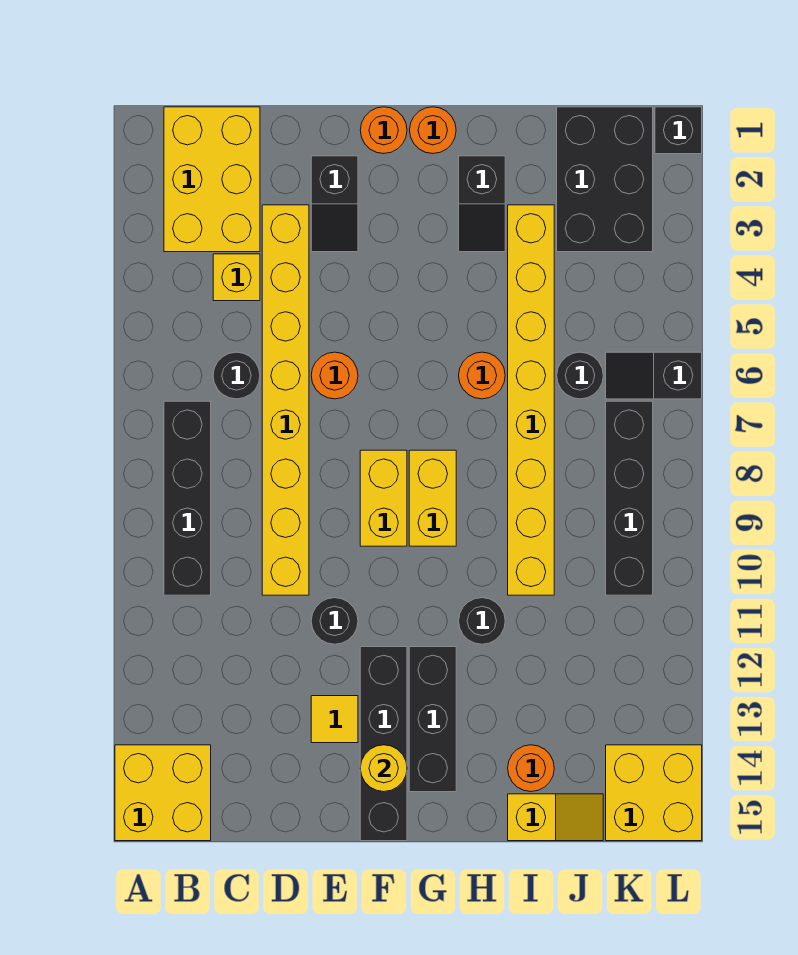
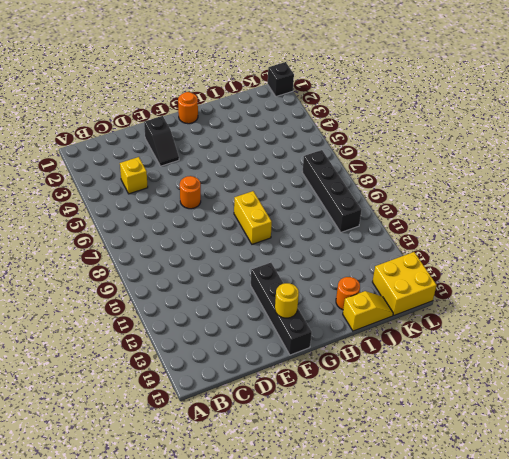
none -> yellow brick A14:B15 level 1
none -> yellow brick B1:C3 level 1
none -> black brick B7:B10 level 1

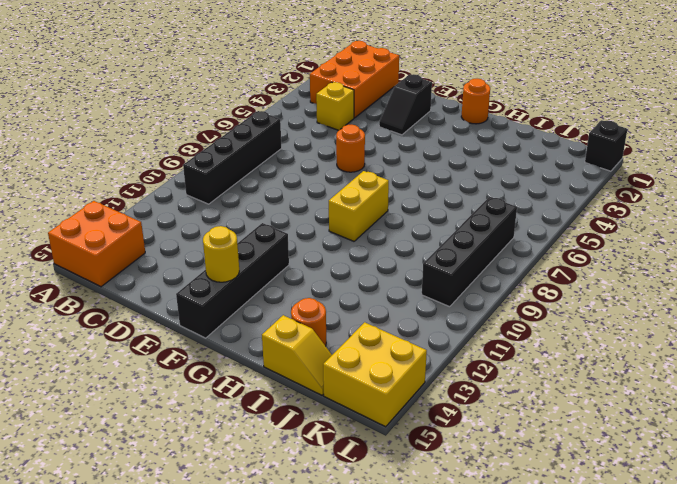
orange brick A14:B15 level 1 -> yellow brick A14:B15 level 1
orange brick B1:C3 level 1 -> yellow brick B1:C3 level 1
none -> black round brick C6 level 1
none -> yellow brick D3:D10 level 1
none -> black round brick E11 level 1

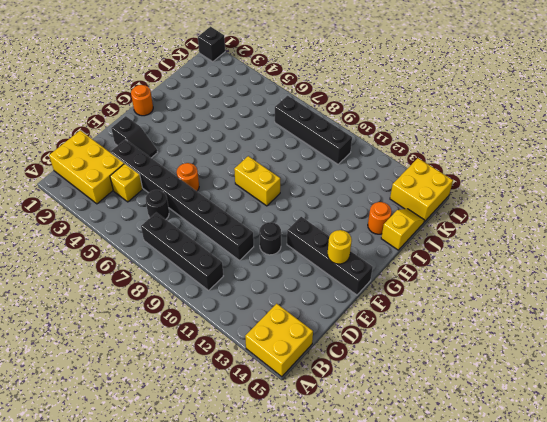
black brick D3:D10 level 1 -> yellow brick D3:D10 level 1
none -> yellow tile E13 level 1
none -> orange round brick F1 level 1
none -> yellow brick F8:F9 level 1

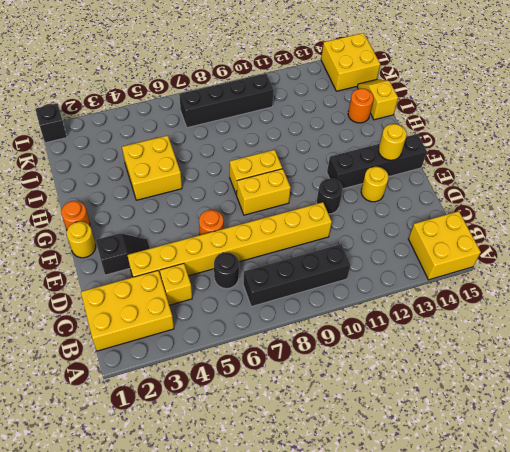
yellow round brick E13 level 1 -> yellow tile E13 level 1
yellow round brick F1 level 1 -> orange round brick F1 level 1
yellow brick H4:I5 level 1 -> yellow brick I3:I10 level 1
none -> black brick G12:G14 level 1
none -> black slope H2:H3 level 1 top 2
none -> orange round brick H6 level 1

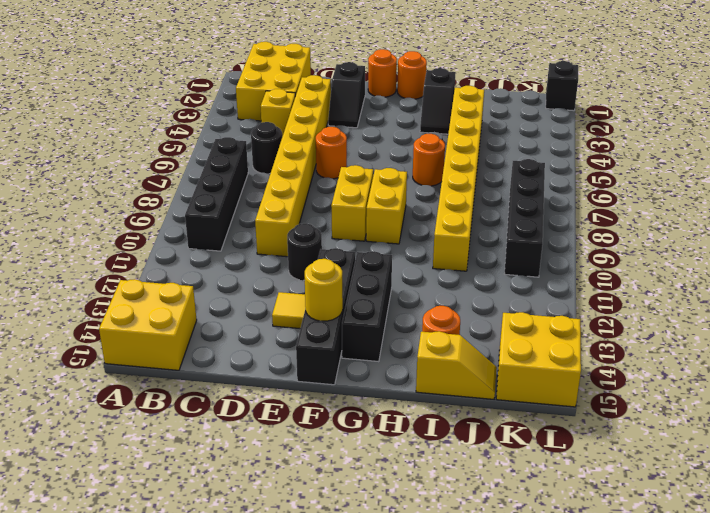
none -> black round brick H11 level 1
none -> black brick J1:K3 level 1
none -> black round brick J6 level 1

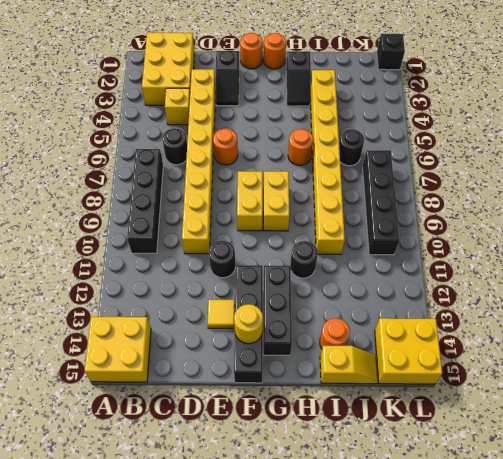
none -> black brick J1:K3 level 1
none -> black slope K6:L6 level 1 top L

